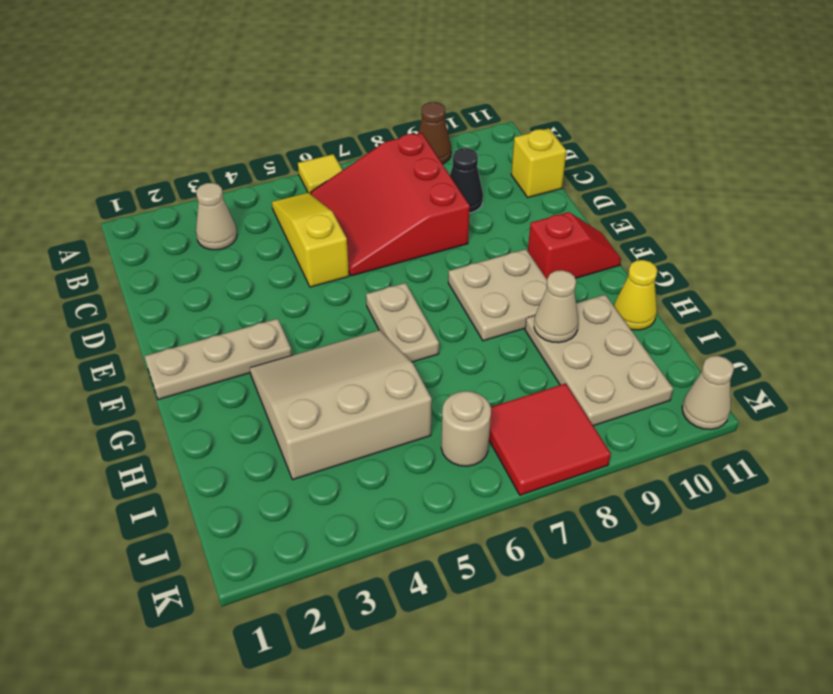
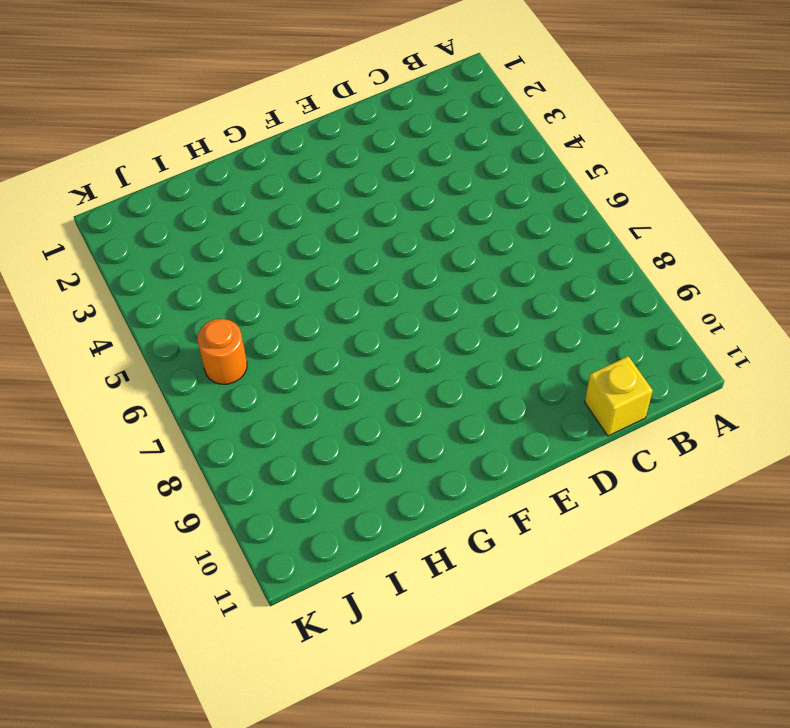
orange round brick J6 level 1 -> tan round brick J6 level 1
none -> yellow tile A6 level 1
none -> brown cone A9 level 1
none -> tan cone B3 level 1

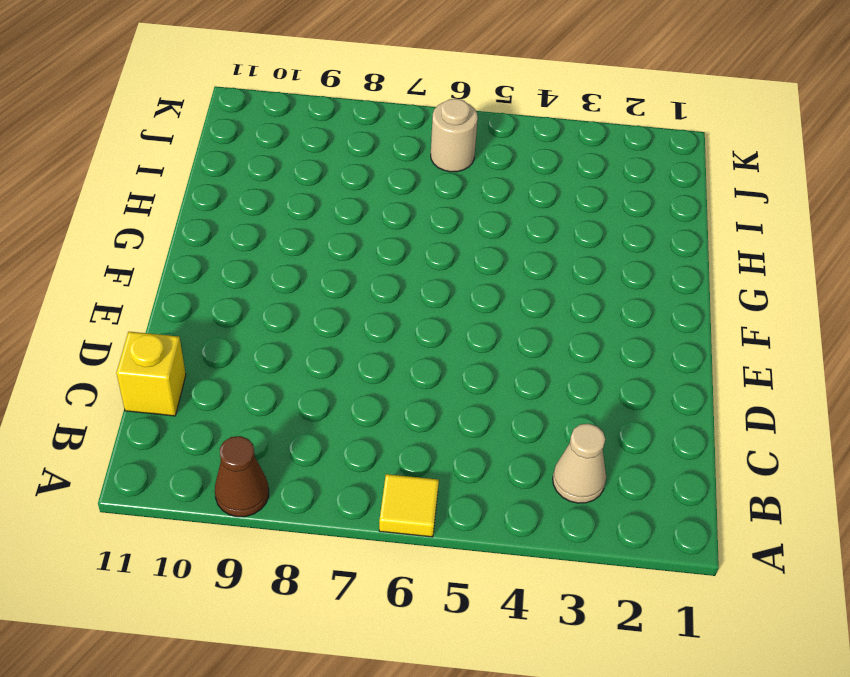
none -> yellow slope B5:D5 level 1 top D
none -> red slope B6:D8 level 1 top 8
none -> black cone C9 level 1

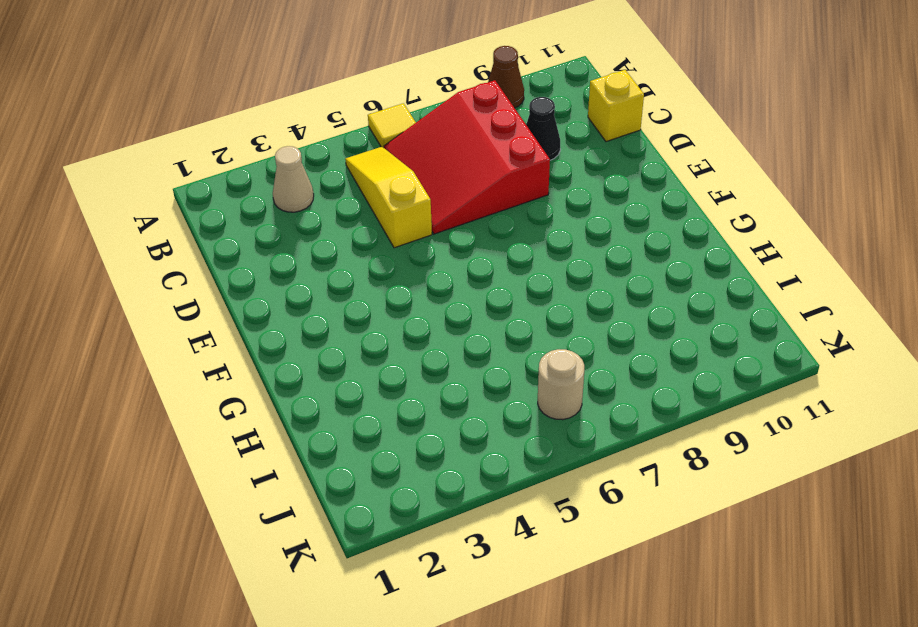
none -> tan plate F1:F3 level 1
none -> tan plate F6:G6 level 1
none -> tan plate F8:G9 level 1

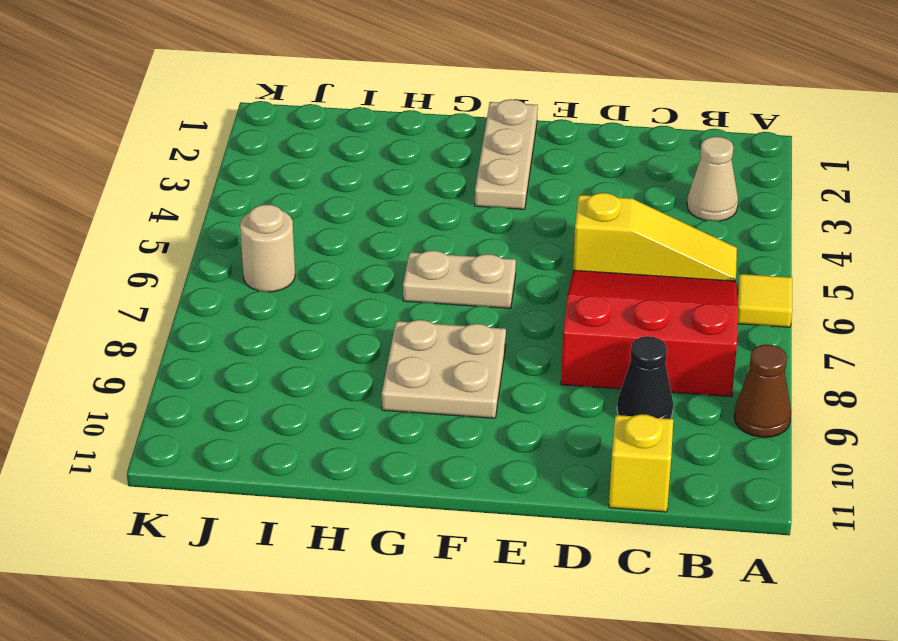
none -> red slope F10:F11 level 1 top 10
none -> tan slope G3:I5 level 1 top I
none -> tan plate H9:J10 level 1

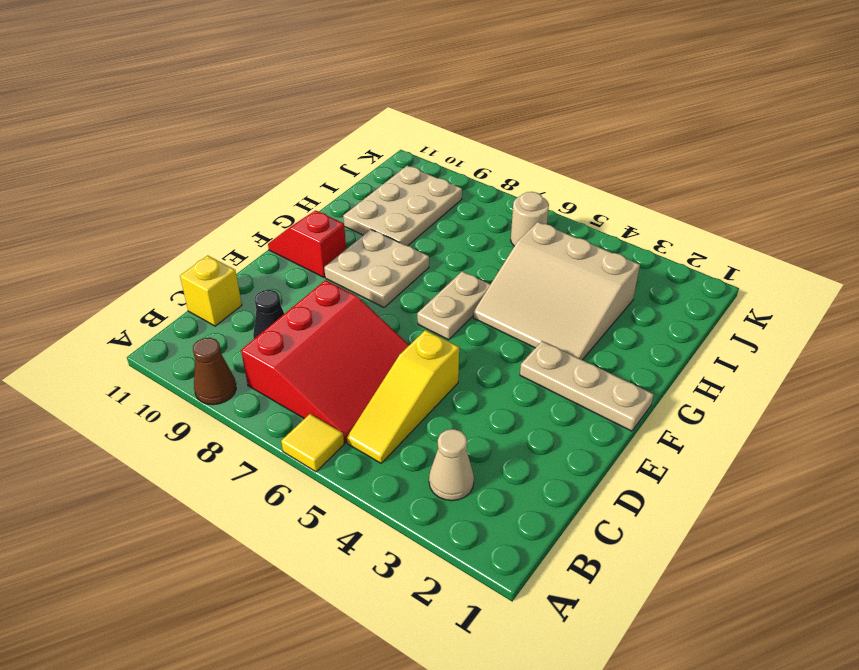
none -> yellow cone H11 level 1
none -> red tile J7:K8 level 1
none -> tan cone K11 level 1

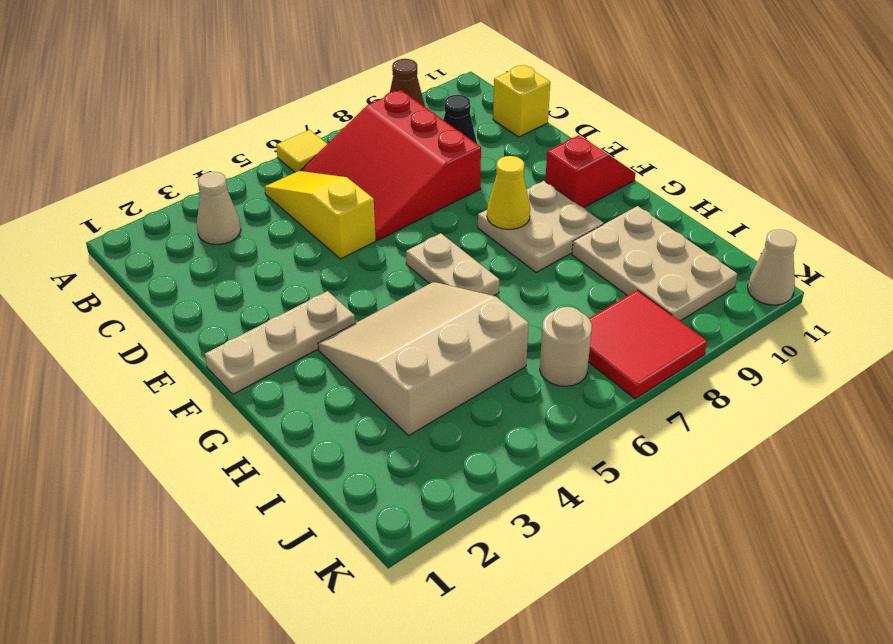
yellow cone F8 level 2 -> yellow cone H11 level 1
none -> tan cone H9 level 2

